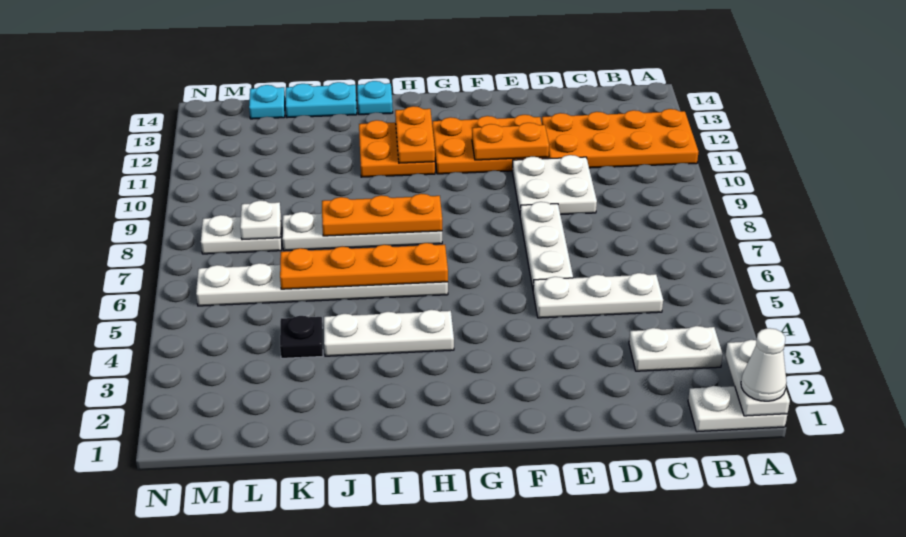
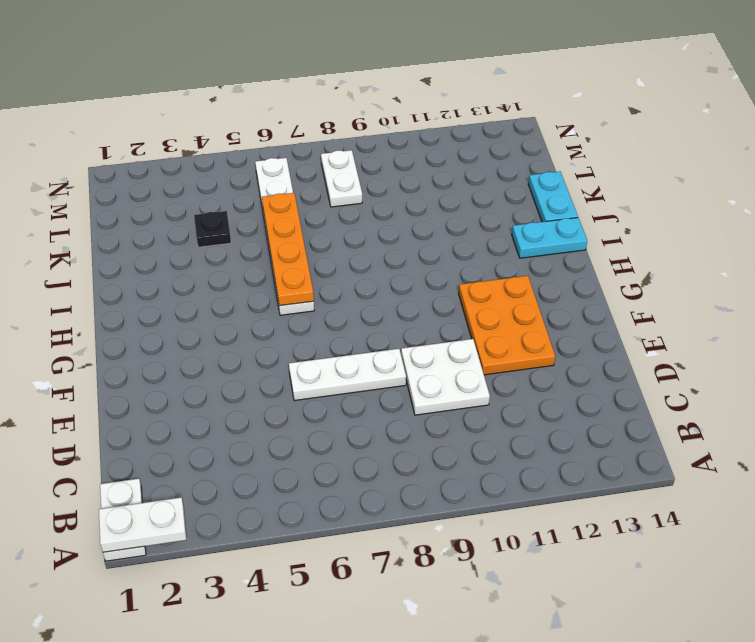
cyan plate I13:I14 level 1 -> cyan plate I14 level 1
none -> orange plate A11:D12 level 1
none -> white plate B3:C3 level 1
none -> white plate C5:E5 level 1

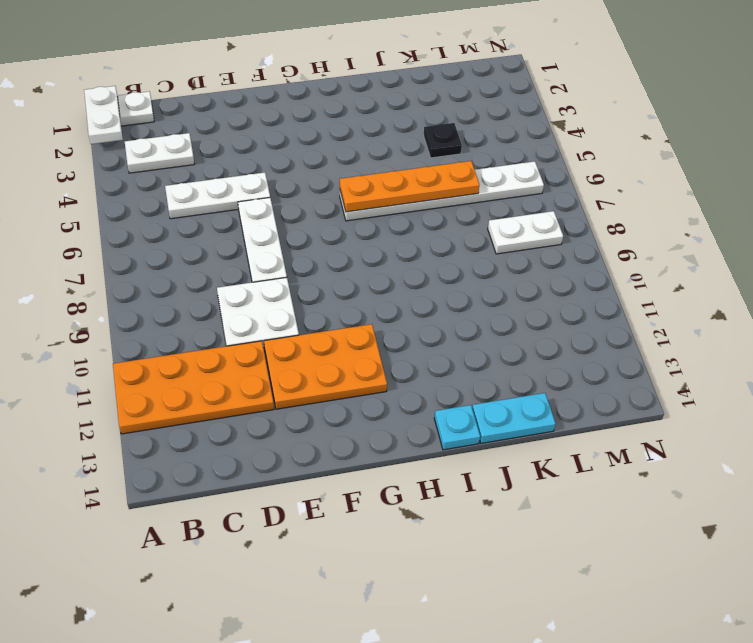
none -> white plate H4:J4 level 1
none -> white plate H8:K8 level 1
none -> orange plate H11:I12 level 1

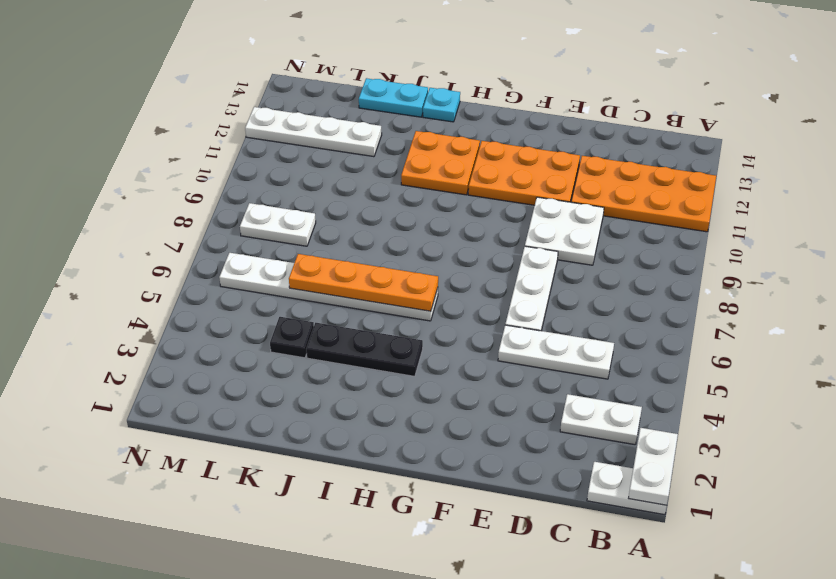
black plate H4:J4 level 1 -> white plate H4:J4 level 1
white plate K12:N12 level 1 -> white plate H8:K8 level 1
none -> cyan plate L14 level 1
none -> orange plate E11:F11 level 2
none -> orange plate H8:J8 level 2

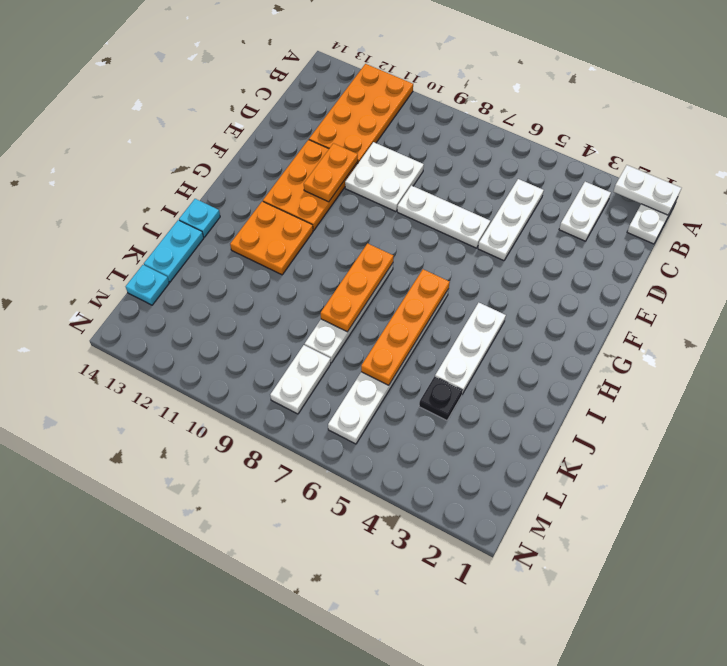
none -> orange plate H11:H12 level 2
none -> white plate L8 level 2
none -> white cone A1 level 3

